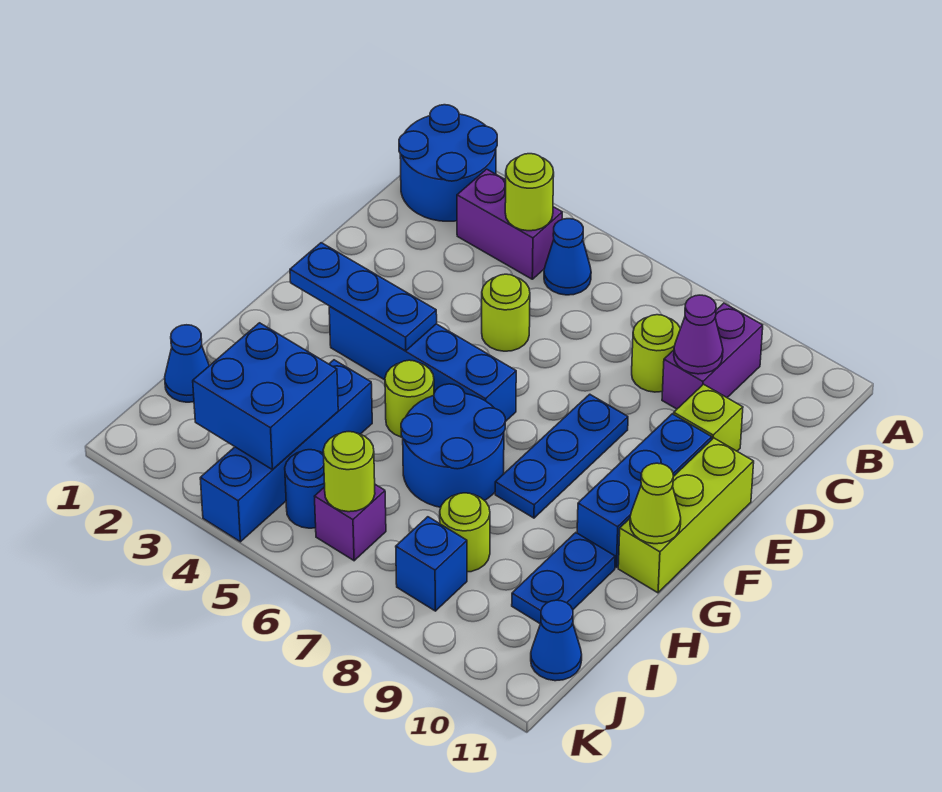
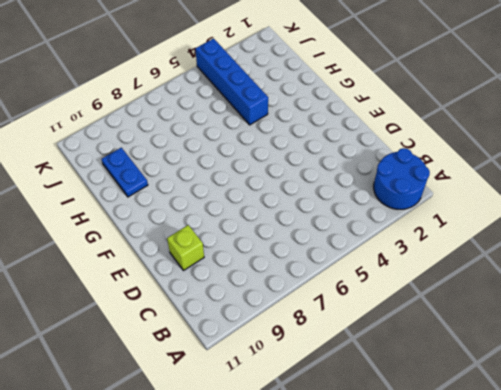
none -> purple brick B3:B4 level 1
none -> blue cone B5 level 1
none -> purple brick B9:C9 level 1

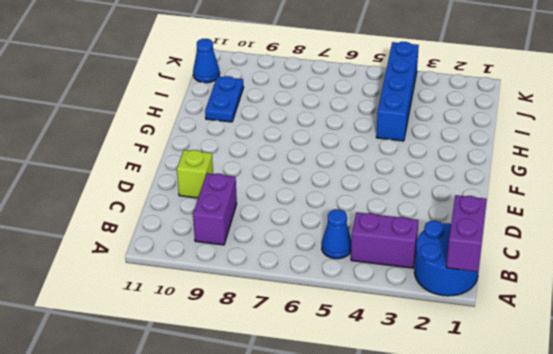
purple brick A1:B1 level 2 -> none
none -> lime round brick C8 level 1
none -> lime round brick D5 level 1
none -> blue plate E8:G8 level 1

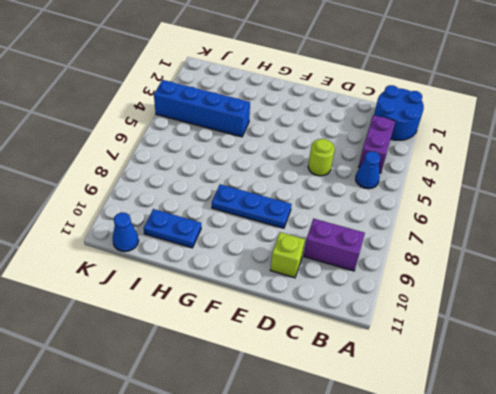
none -> lime round brick C8 level 1
none -> blue brick E10:G10 level 1
none -> lime brick E11:G11 level 1

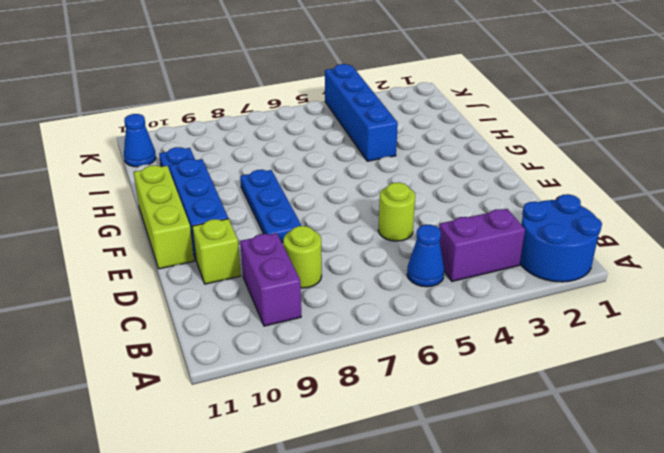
none -> blue brick F3:F6 level 1
none -> lime round brick G5 level 1
none -> blue round brick G6:H7 level 1

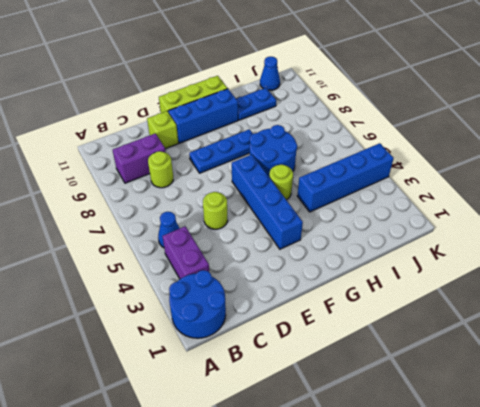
none -> blue cone I1 level 1
none -> lime round brick I8 level 1
none -> blue round brick J5 level 1

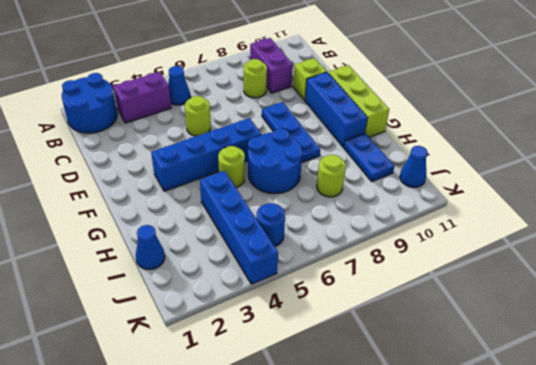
none -> purple brick J6 level 1
none -> blue brick J8 level 1
none -> lime round brick B4 level 2

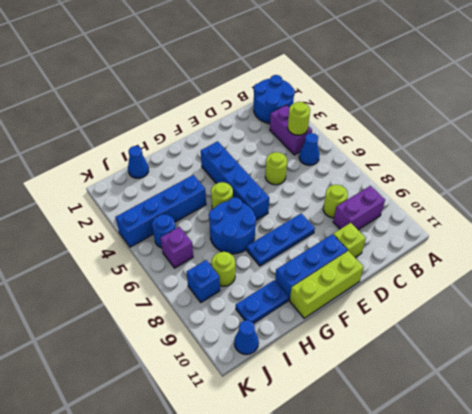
none -> purple cone C9 level 2
none -> blue plate F2:F4 level 2
none -> lime cone G11 level 2

